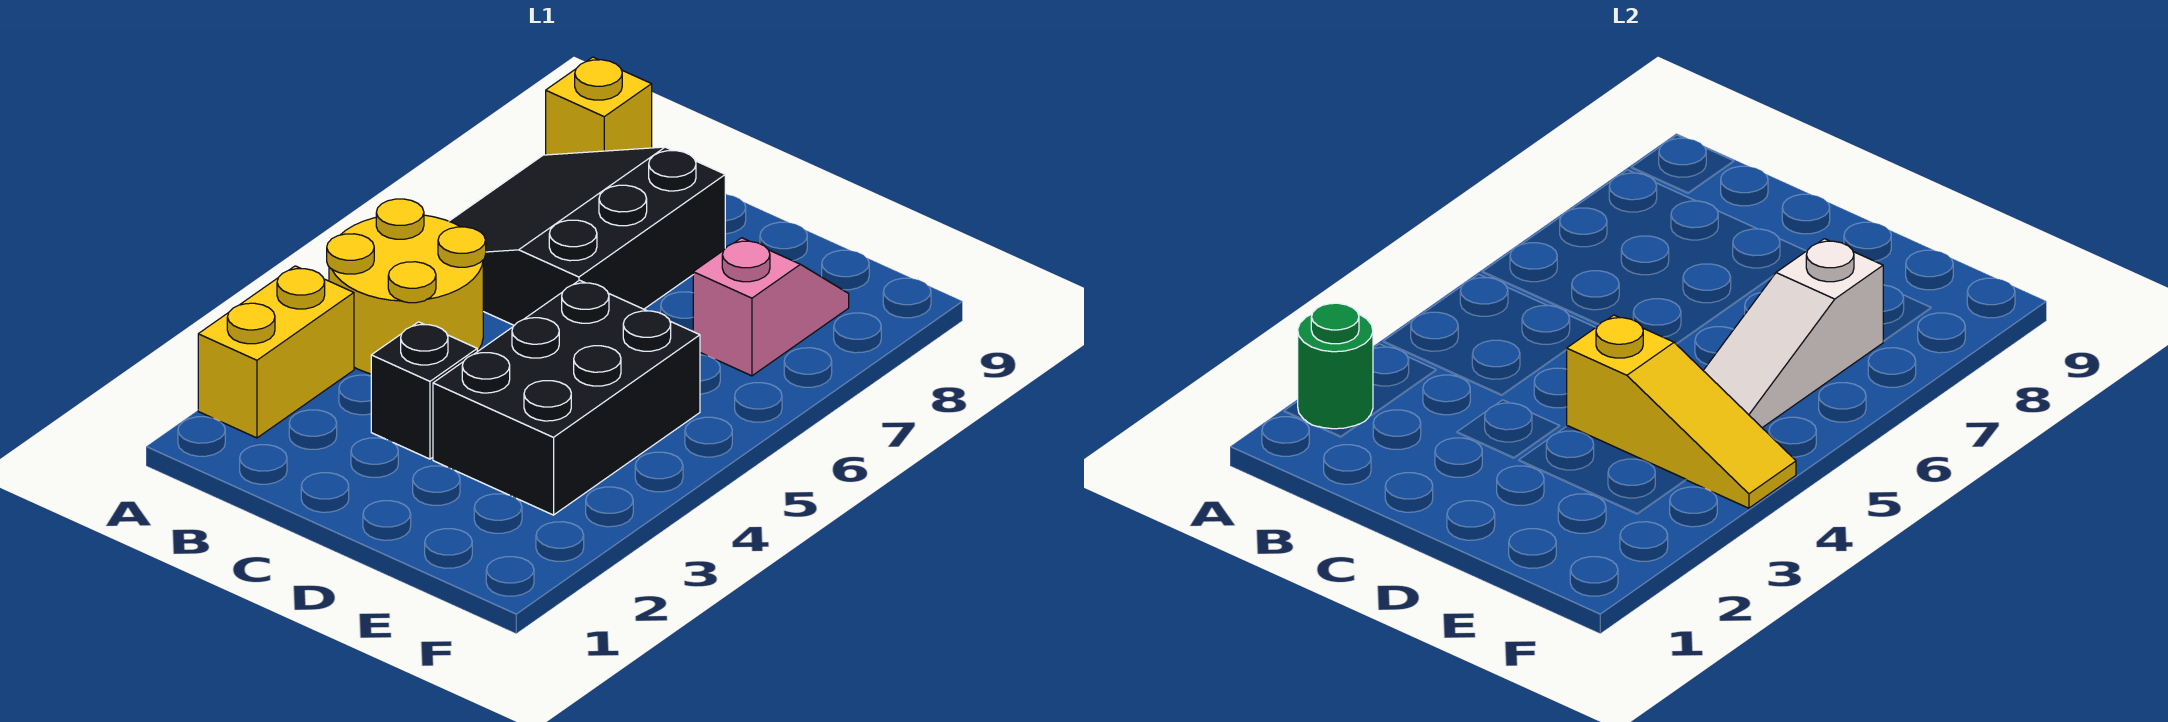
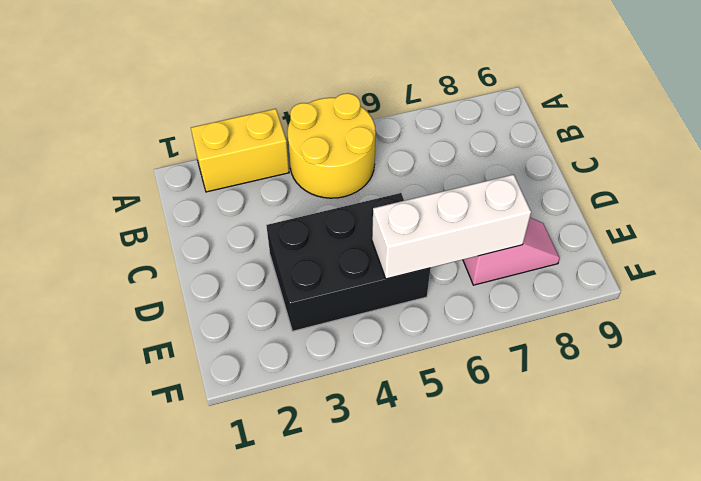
white brick E5:E7 level 2 -> white slope E5:E7 level 2 top 7
none -> black slope A6:C8 level 1 top C
none -> yellow brick A9 level 1

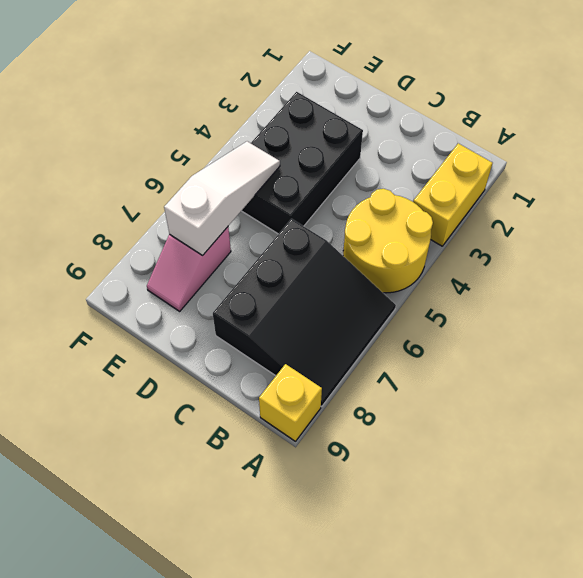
none -> black brick C3 level 1
none -> green round brick A2 level 2

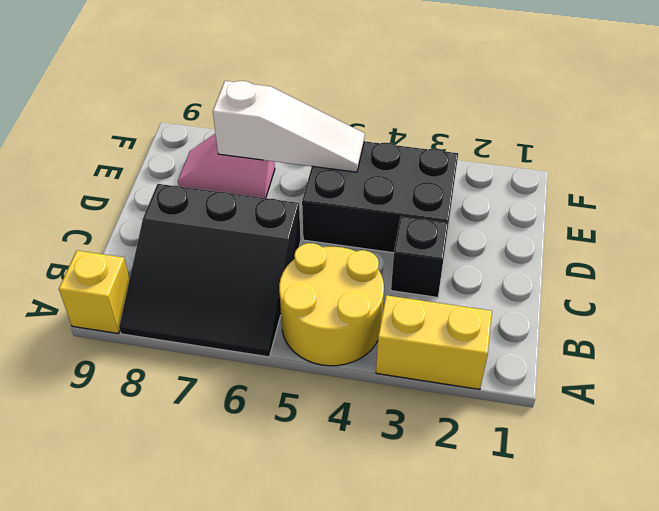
none -> green round brick A2 level 2
none -> yellow slope D4:F4 level 2 top D

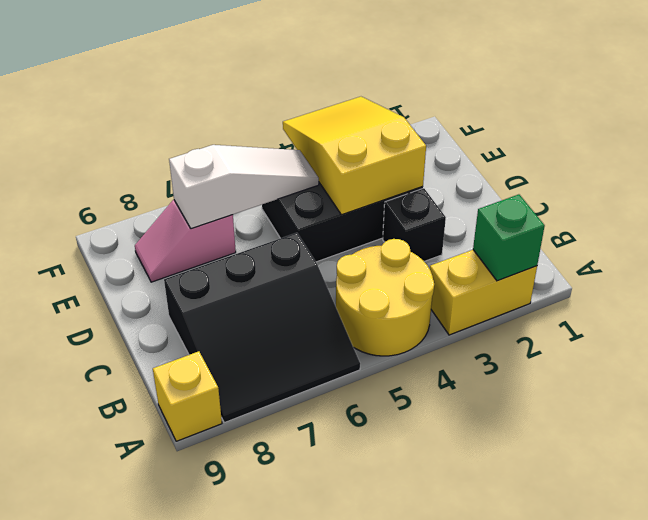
green brick A2 level 2 -> green round brick A2 level 2
yellow slope D3:F4 level 2 top D -> yellow slope D4:F4 level 2 top D

